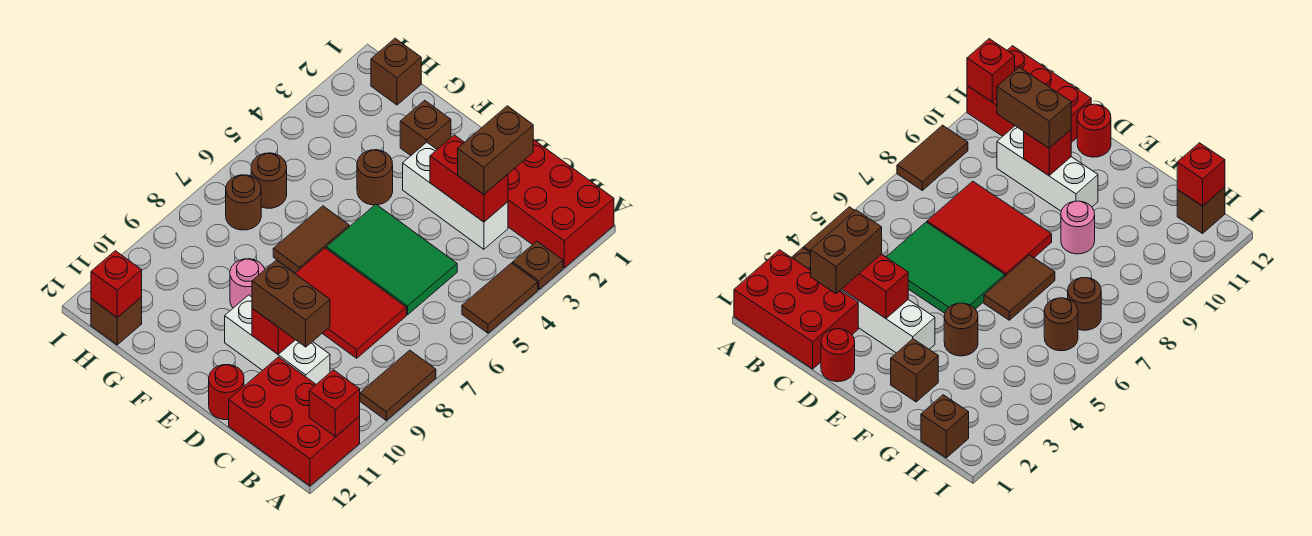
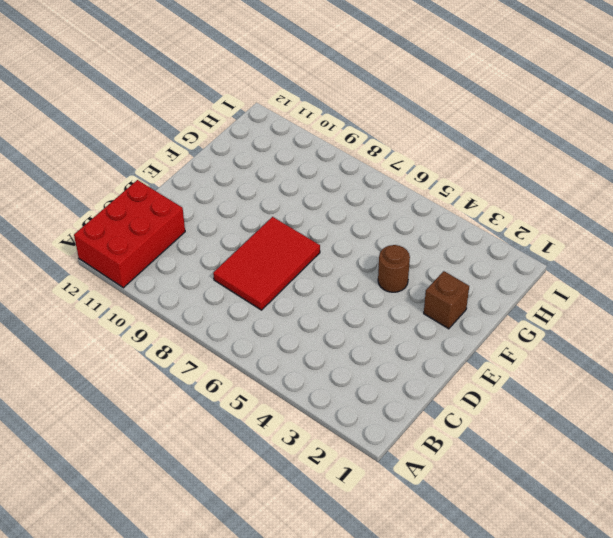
none -> red brick A1:C2 level 1
none -> brown plate A3 level 1
none -> brown tile A4:A5 level 1

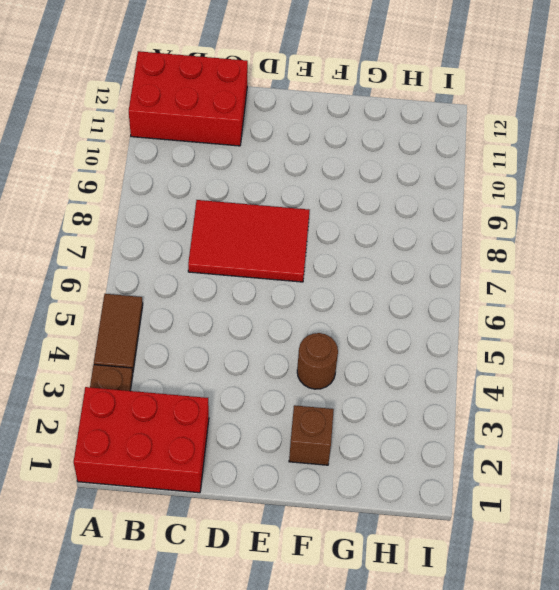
none -> brown tile A8:A9 level 1
none -> white brick C3:E3 level 1
none -> green tile C5:E6 level 1

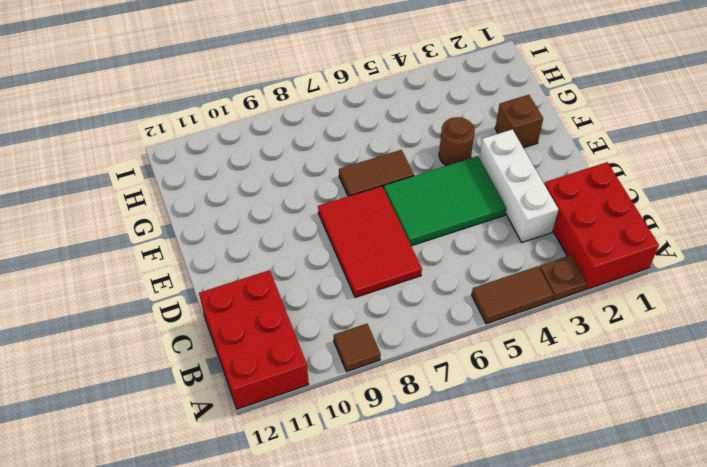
brown tile A9 level 1 -> brown tile A8:A9 level 1
green tile D4:E6 level 1 -> green tile C5:E6 level 1
none -> white brick C10:E10 level 1
none -> red round brick D1 level 1
none -> red round brick D12 level 1

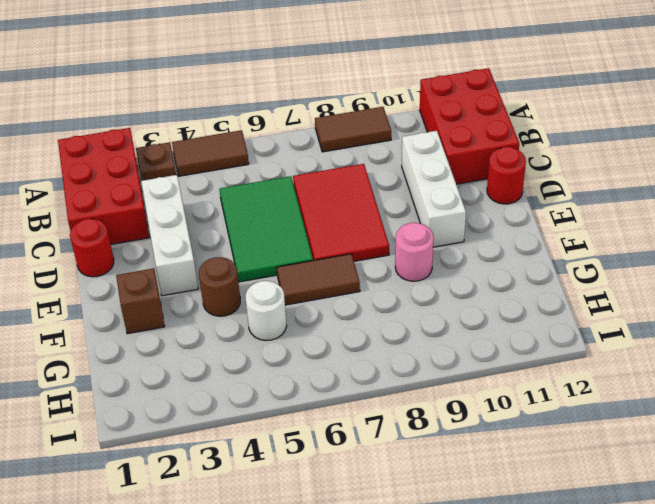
white round brick G5 level 1 -> none
none -> brown brick H1 level 1
none -> brown round brick H6 level 1
none -> brown round brick H7 level 1

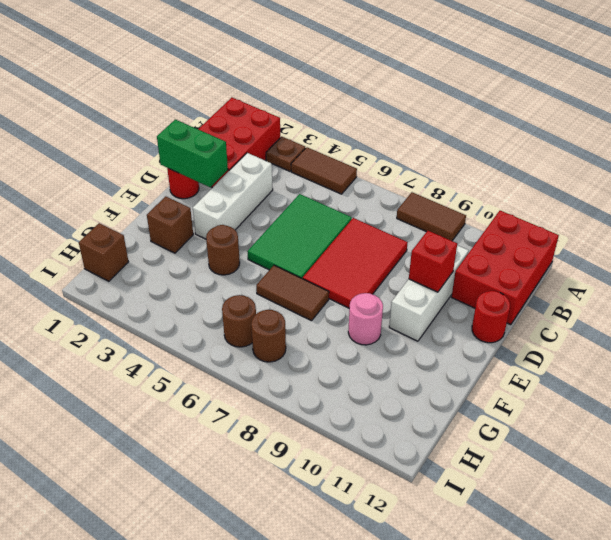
green brick D1:D2 level 2 -> none
none -> brown brick H12 level 1
none -> red brick A11 level 2
none -> red brick C3:D3 level 2

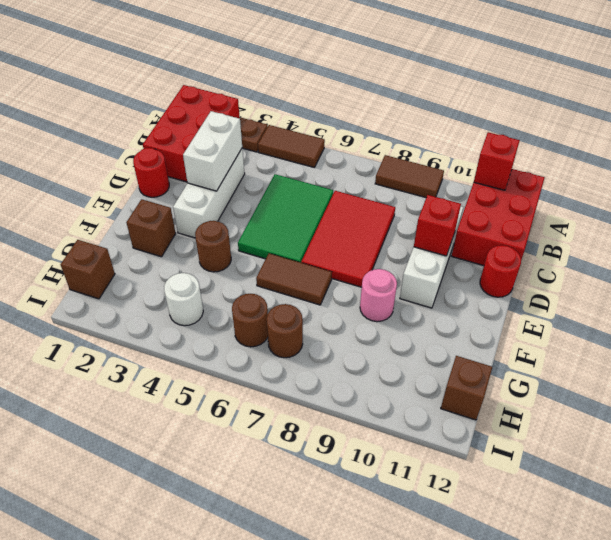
white brick C3:D3 level 2 -> red brick C3:D3 level 2
white round brick H4 level 1 -> none
none -> red brick H12 level 2
none -> brown brick C2:C3 level 3
none -> brown brick C10:D10 level 3

